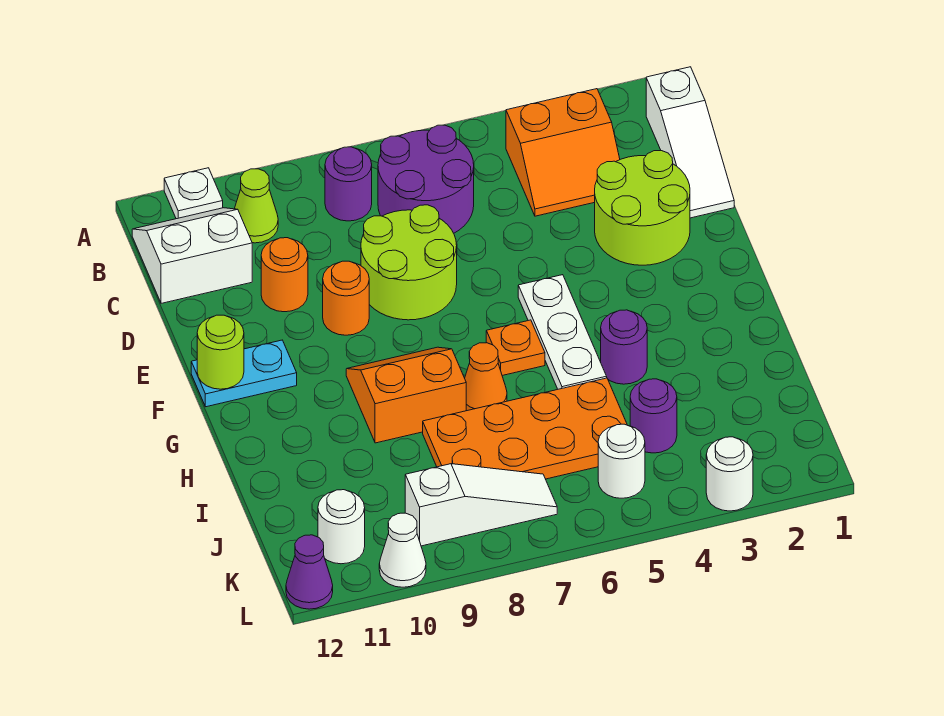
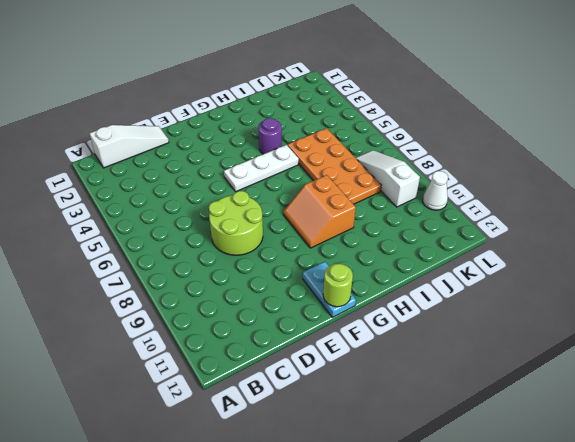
none -> white plate A11 level 1
none -> orange slope B3:C4 level 1 top B
none -> purple round brick B6:C7 level 1

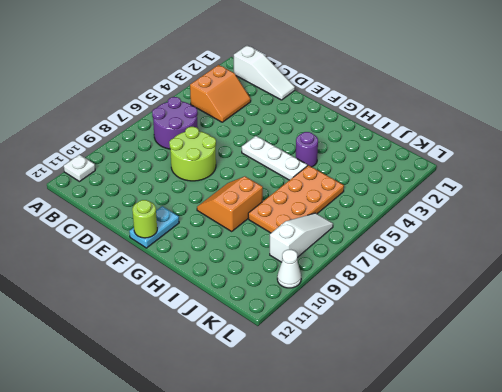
none -> purple round brick B8 level 1
none -> lime cone B10 level 1
none -> white slope B11:C12 level 1 top C

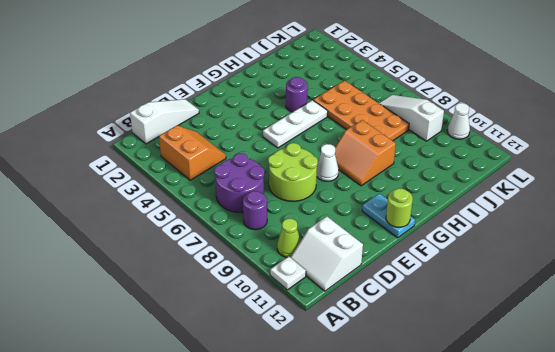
white cone F8 level 1 -> none
none -> lime round brick D2:E3 level 1
none -> orange round brick D10 level 1
none -> orange round brick E9 level 1

